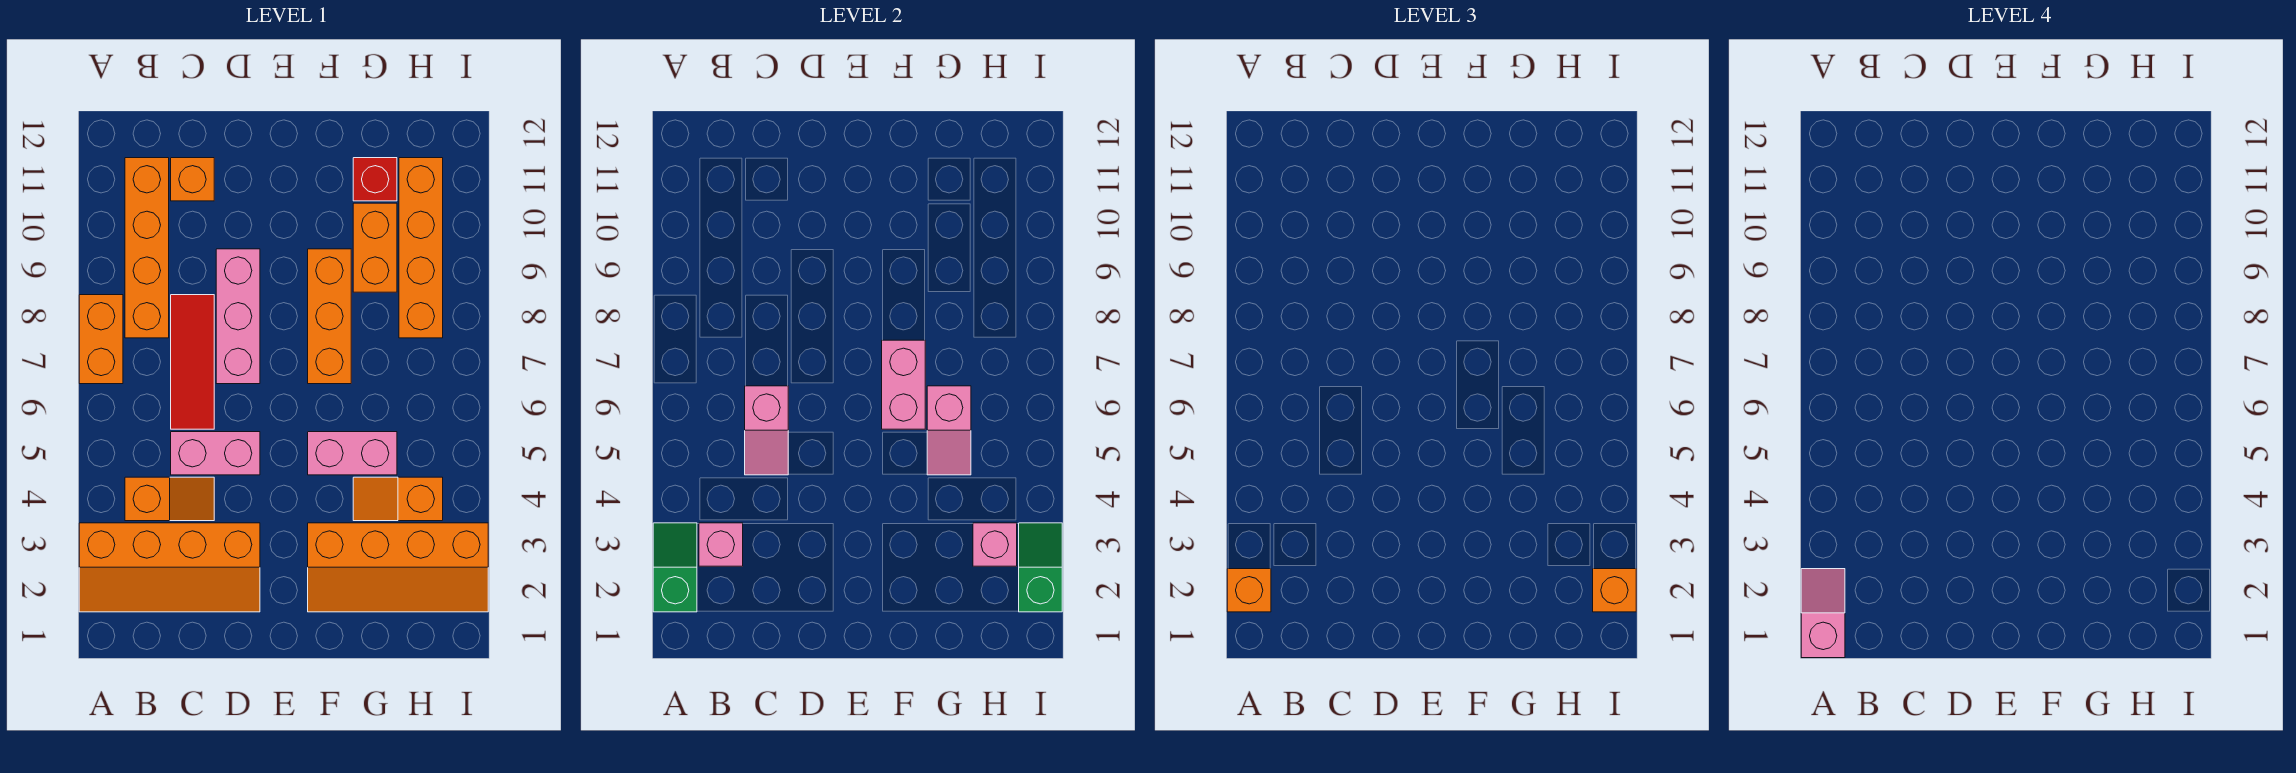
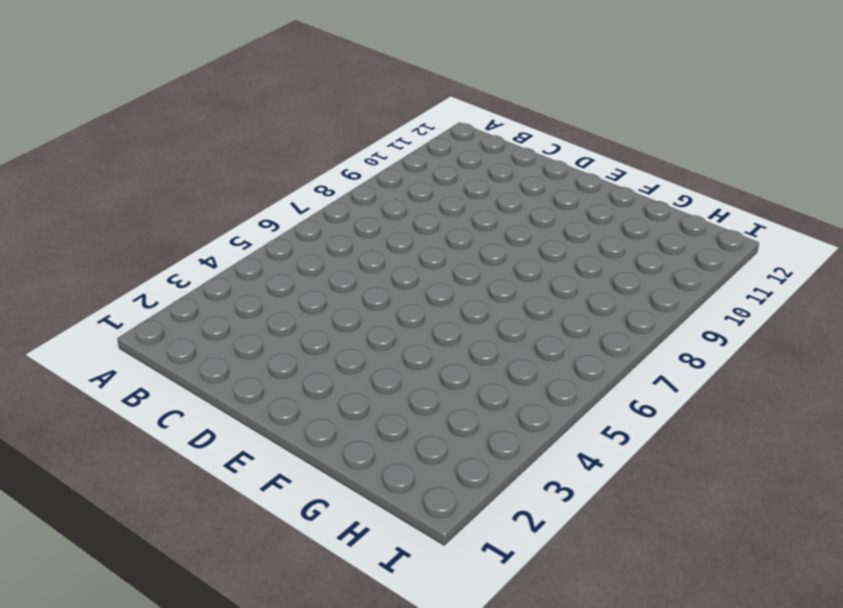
none -> orange slope A2:D3 level 1 top 3
none -> orange brick A7:A8 level 1
none -> orange slope B4:C4 level 1 top B

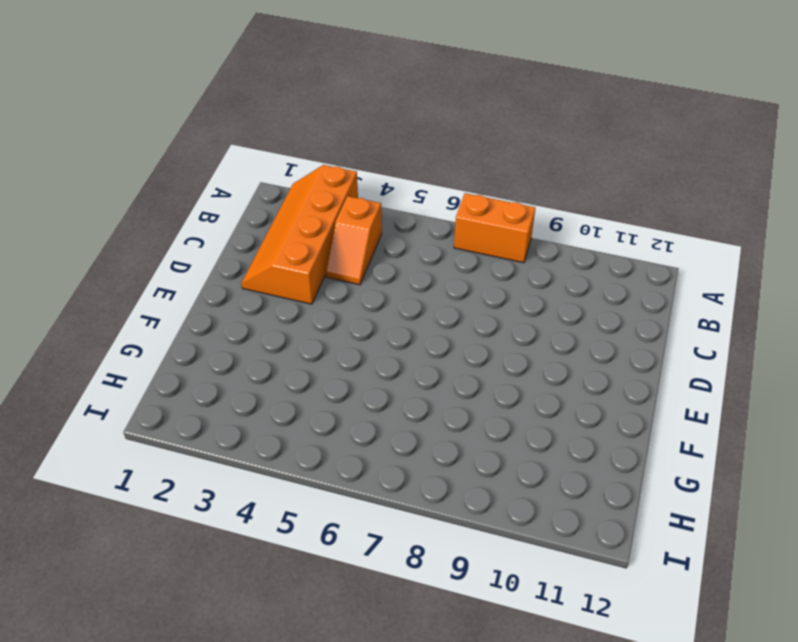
none -> orange brick B8:B11 level 1
none -> pink brick C5:D5 level 1
none -> red tile C6:C8 level 1

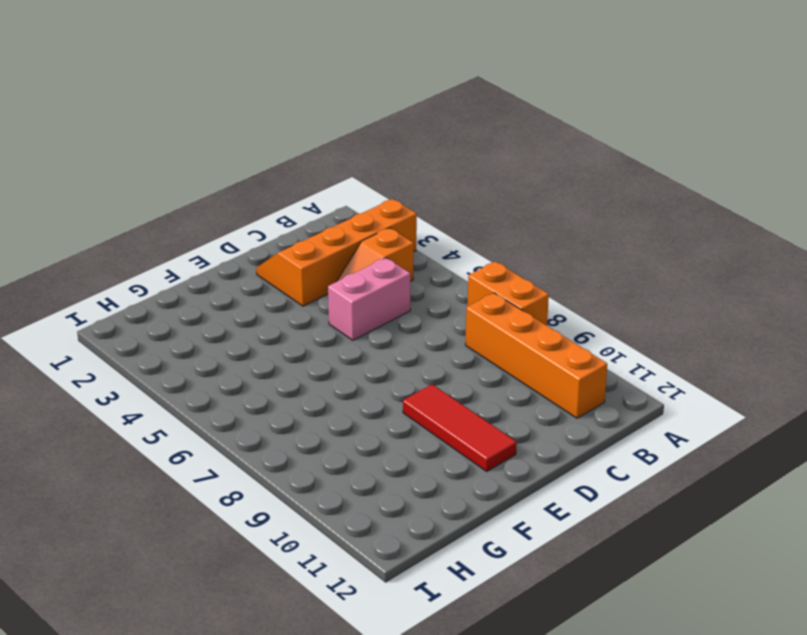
red tile E9:E11 level 1 -> red tile C6:C8 level 1
none -> orange brick C11 level 1
none -> pink brick D7:D9 level 1
none -> orange slope F2:I3 level 1 top 3

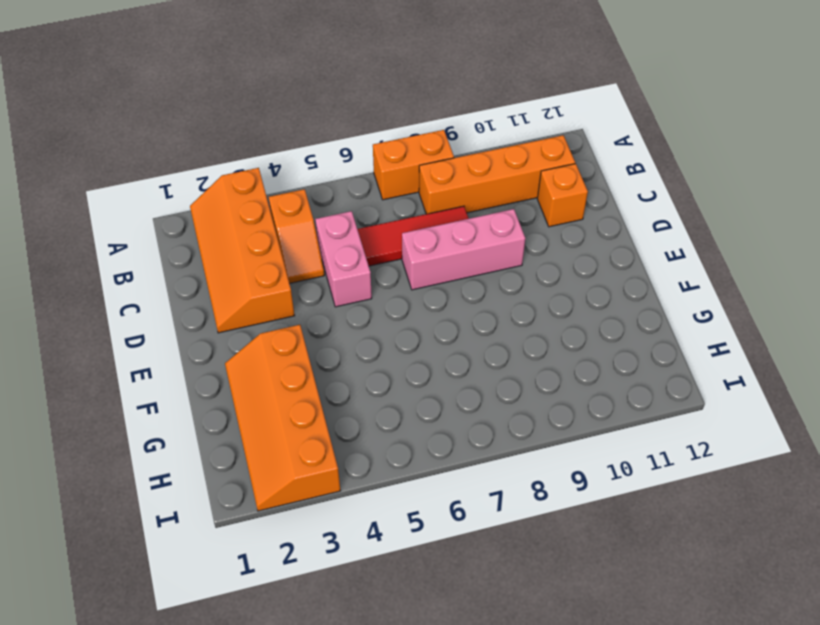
none -> pink brick F5:G5 level 1
none -> orange brick F7:F9 level 1
none -> orange slope G4:H4 level 1 top H

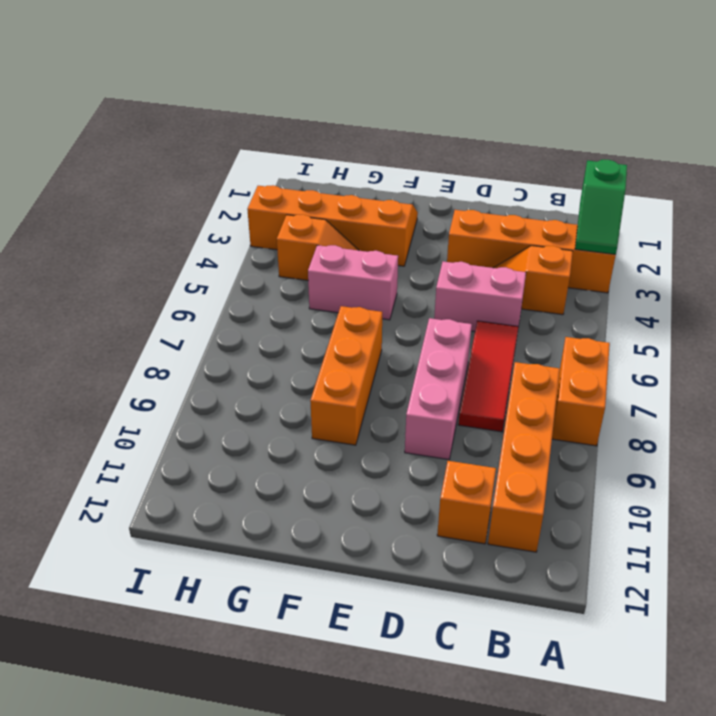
none -> orange brick G9:G10 level 1
none -> red brick G11 level 1
none -> orange brick H8:H11 level 1

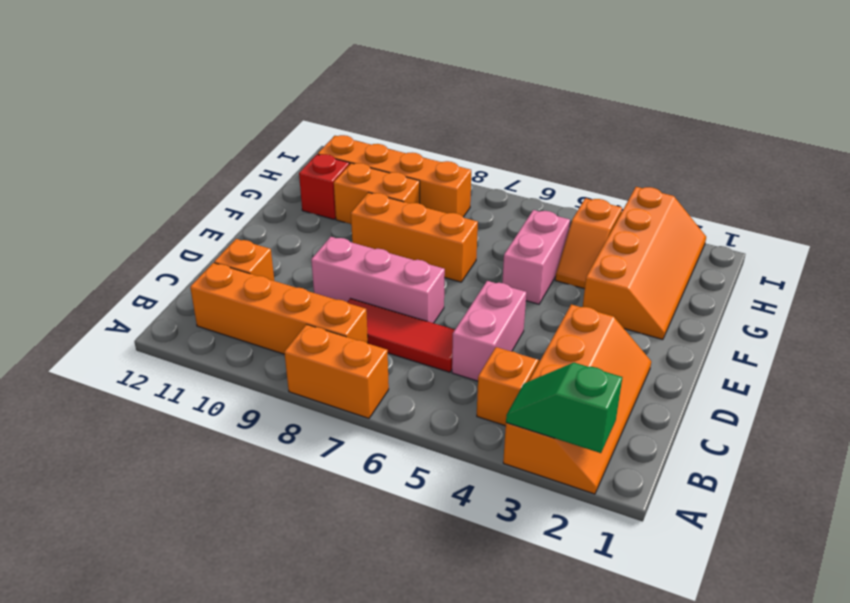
none -> pink brick B3 level 2
none -> pink slope C5:C6 level 2 top 6
none -> pink brick F6:F7 level 2

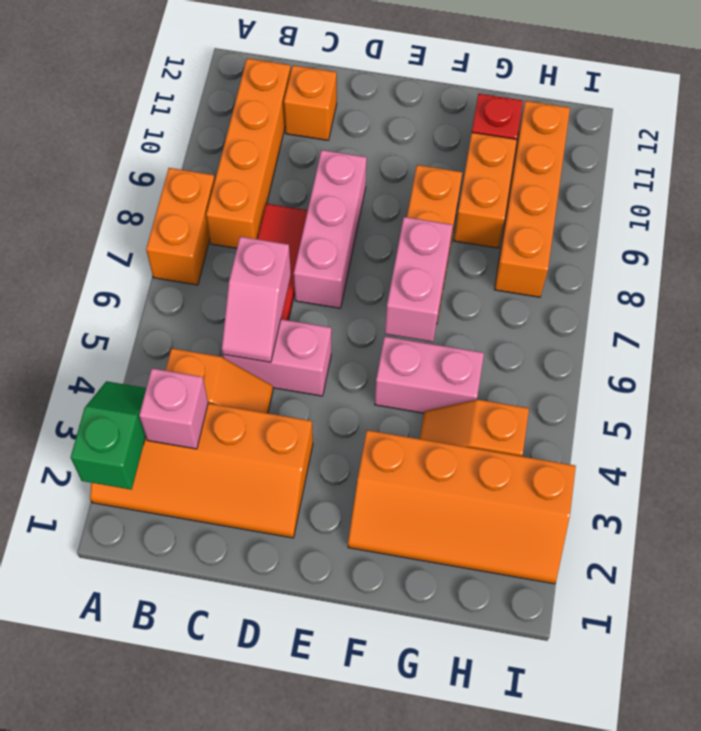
none -> pink slope G5:G6 level 2 top 6
none -> pink brick H3 level 2
none -> green slope I2:I3 level 2 top 2

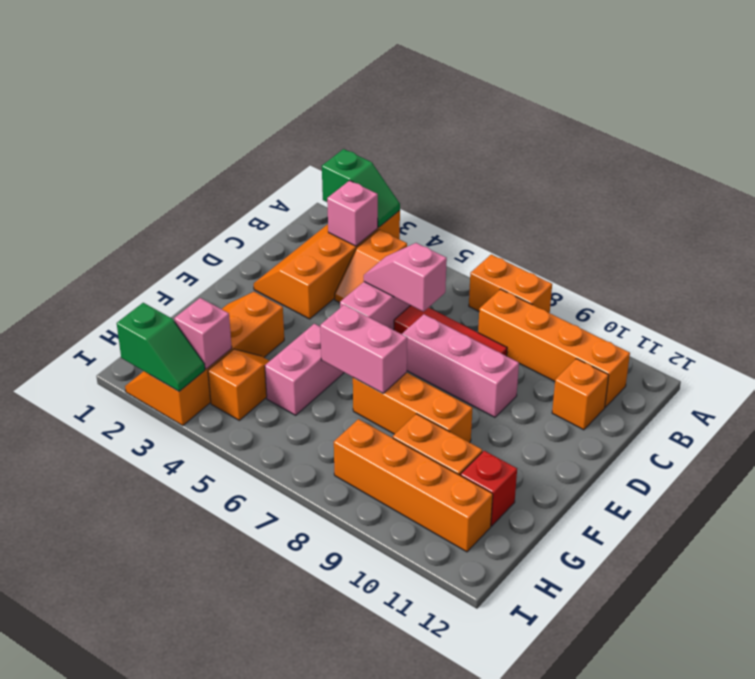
none -> pink slope G5:G6 level 2 top 6
none -> orange brick A2 level 3
none -> orange brick I2 level 3

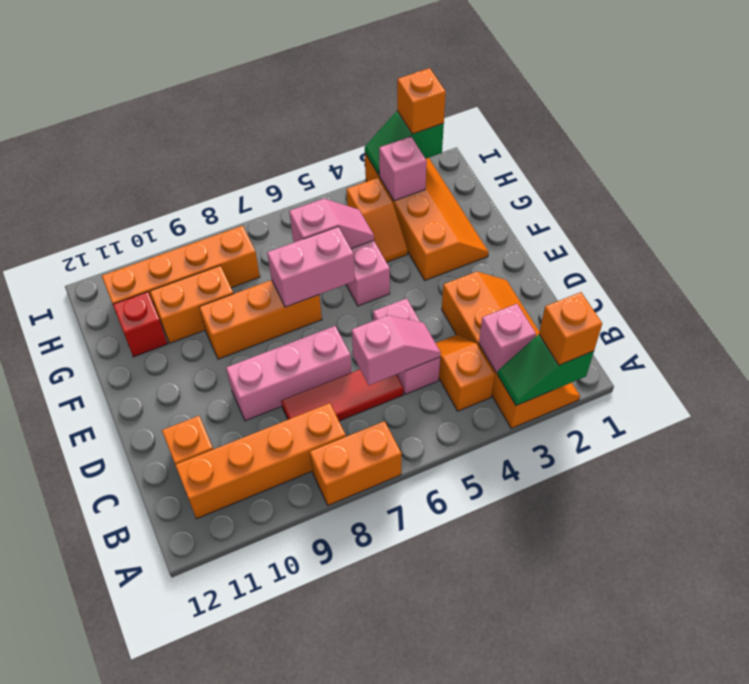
none -> pink slope A1:A2 level 4 top 1

